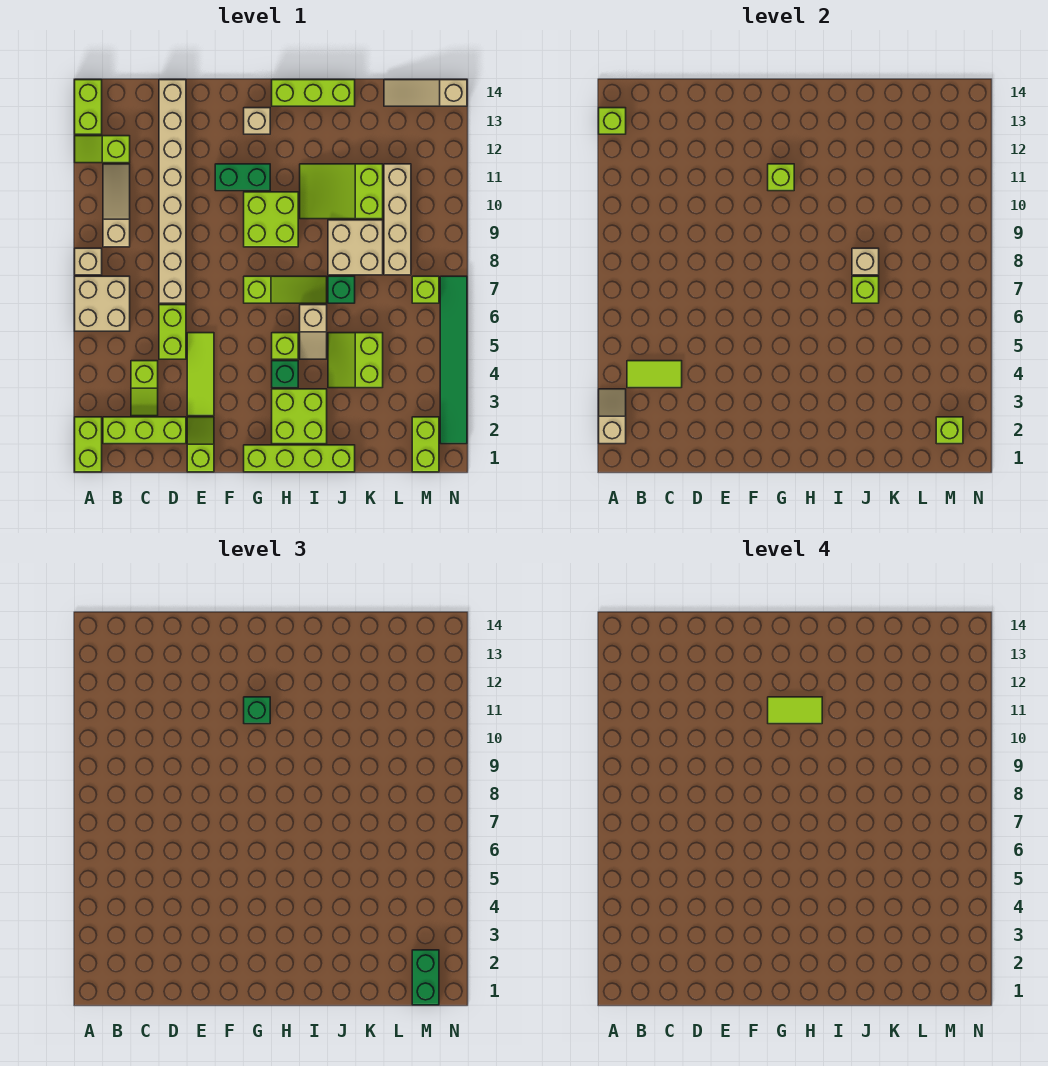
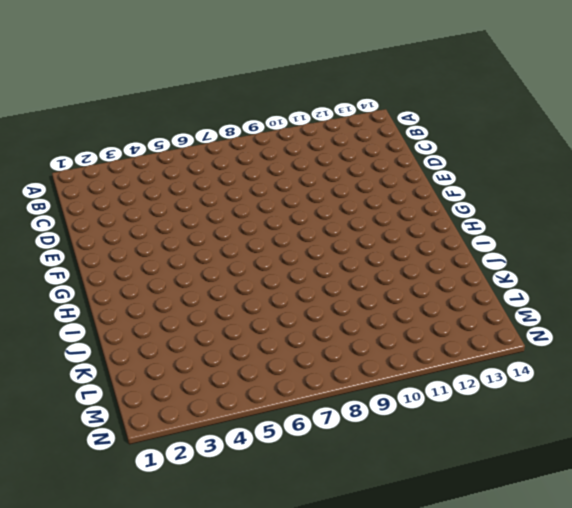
none -> lime brick A1:A2 level 1
none -> tan brick A6:B7 level 1
none -> tan brick A8 level 1
none -> lime slope A12:B12 level 1 top B

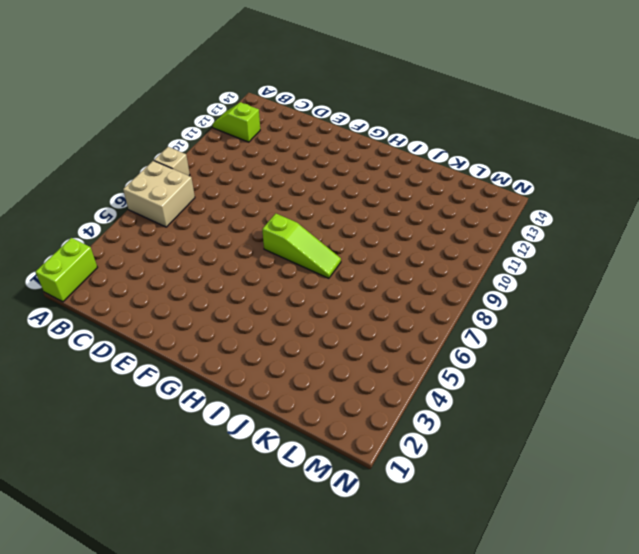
none -> lime brick A13:A14 level 1
none -> lime brick B2:D2 level 1
none -> tan slope B9:B11 level 1 top 9
none -> lime slope C3:C4 level 1 top 4

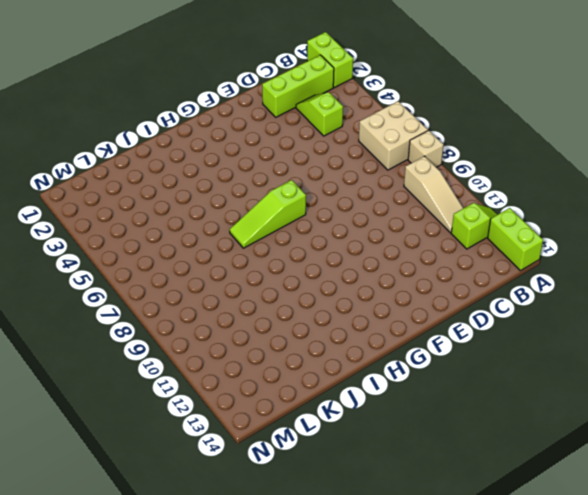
none -> lime brick D5:D6 level 1
none -> tan brick D7:D14 level 1
none -> lime slope E1:E2 level 1 top 1
none -> lime tile E3:E5 level 1

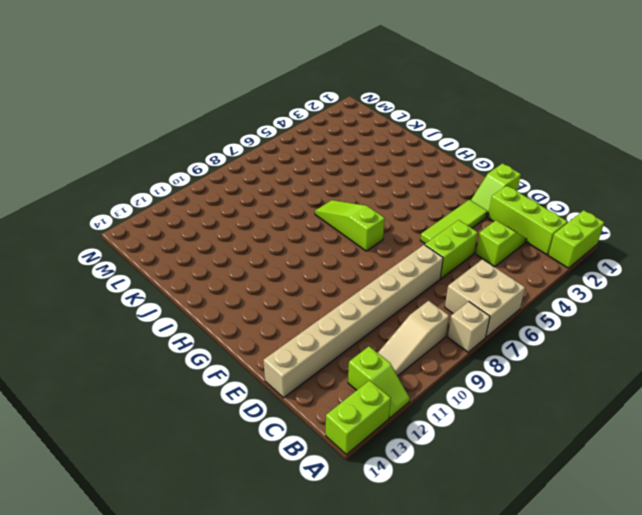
none -> green brick F11:G11 level 1
none -> lime brick G1:J1 level 1
none -> lime brick G9:H10 level 1
none -> tan brick G13 level 1

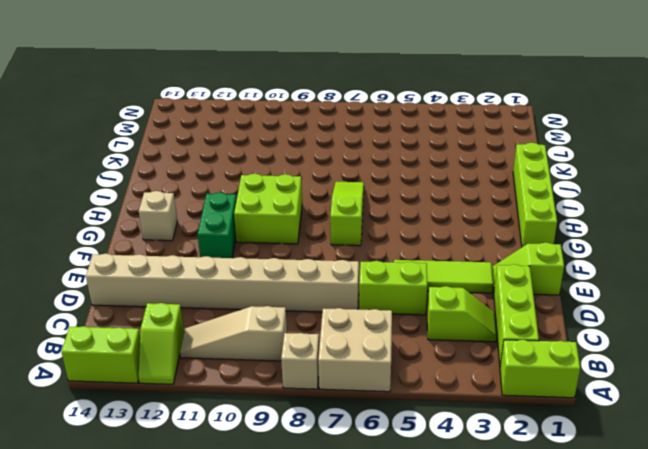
none -> lime brick H2:I3 level 1
none -> green brick H4 level 1
none -> lime brick H5 level 1
none -> lime brick H14:J14 level 1

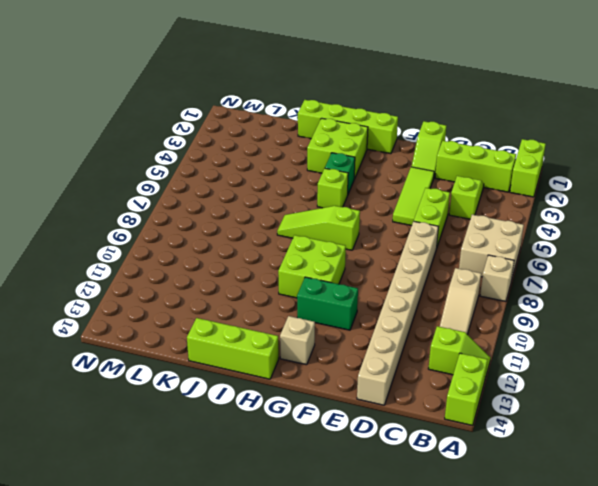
none -> tan slope I5:I6 level 1 top 6
none -> lime slope I10:K11 level 1 top K
none -> lime slope J4:K5 level 1 top K
none -> green brick J7 level 1

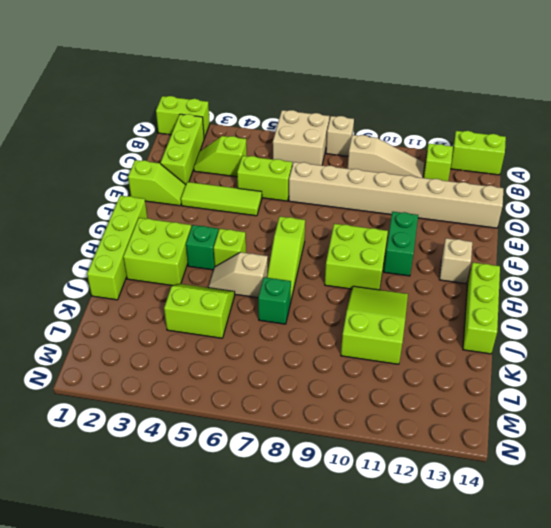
none -> tan brick J8:K9 level 1
none -> tan brick L8:L11 level 1
none -> tan slope L14:N14 level 1 top N
none -> lime brick M1:M2 level 1

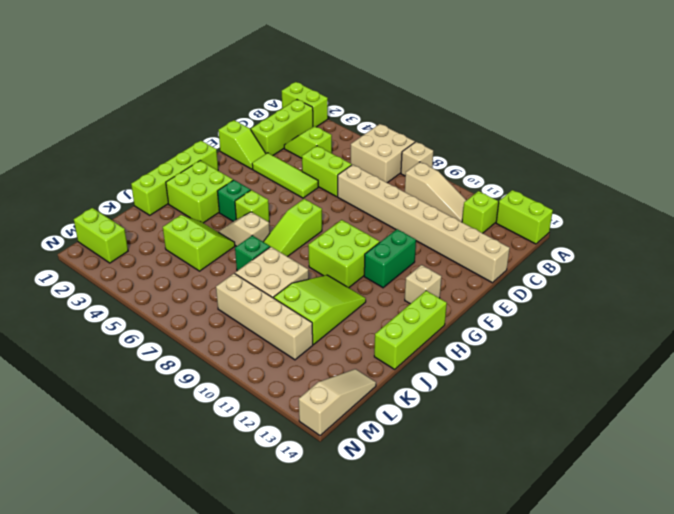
none -> lime brick M7 level 1
none -> green tile N2:N7 level 1
none -> tan slope A2:A3 level 2 top 2
none -> lime brick A13 level 2

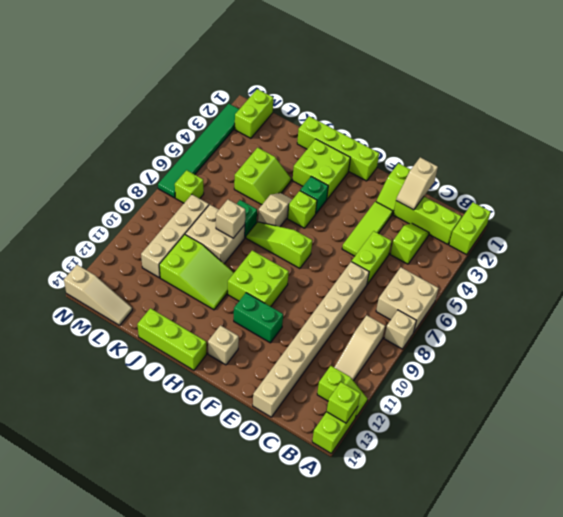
tan slope D1:D2 level 2 top 1 -> tan slope A2:A3 level 2 top 2
none -> lime tile B4:C4 level 2
none -> lime brick G11 level 2
none -> lime brick J7 level 2
none -> lime brick M2 level 2

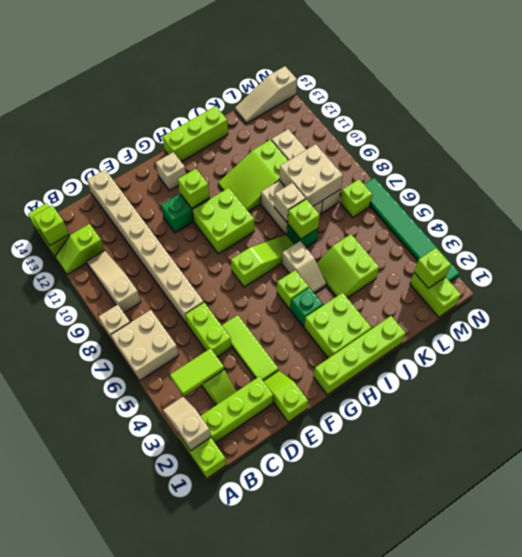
tan brick K8:L9 level 2 -> none
none -> green brick G11 level 3
none -> green brick M1:M2 level 3
none -> lime tile G11:H11 level 4

